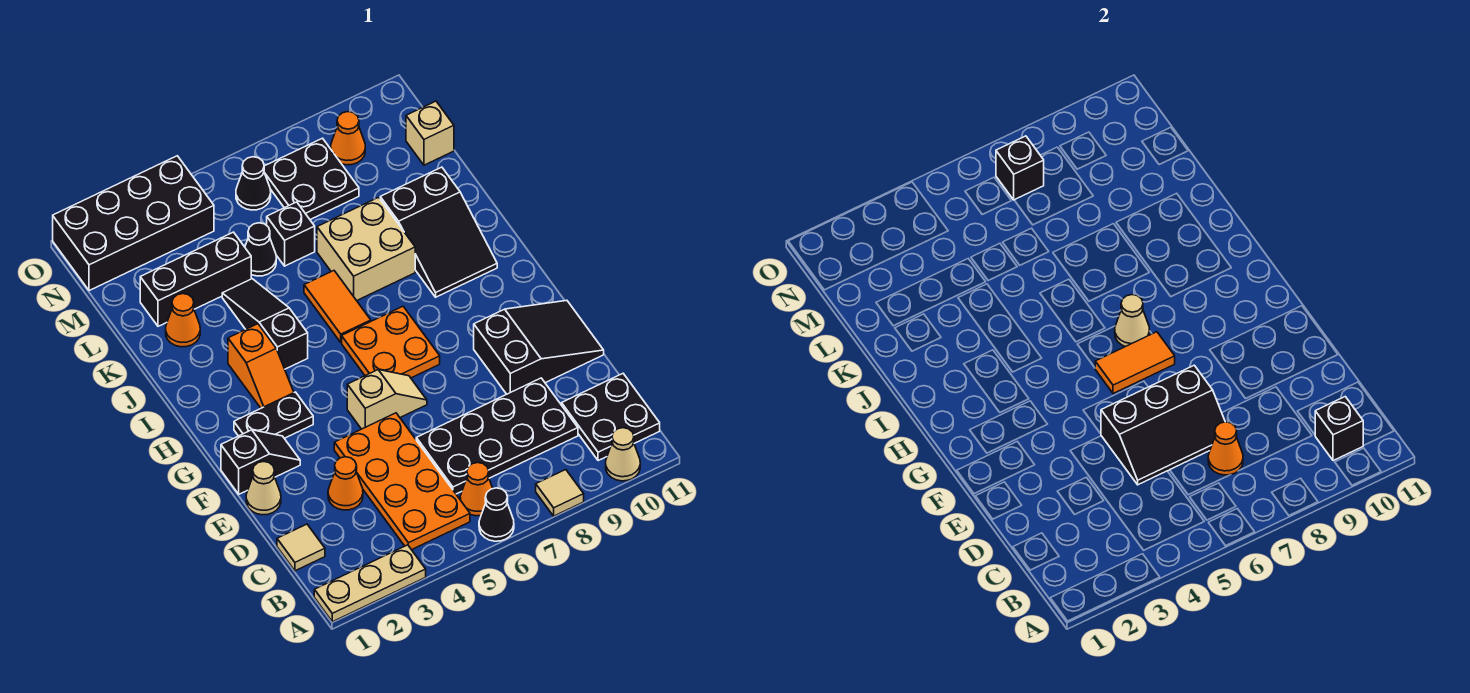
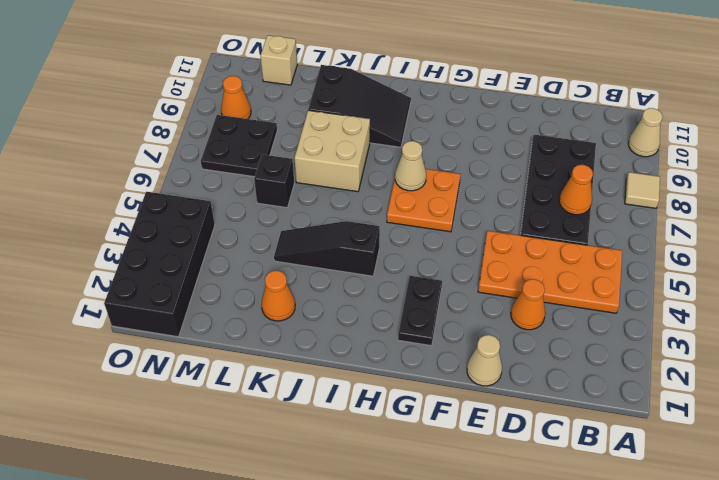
none -> tan plate A1:A3 level 1
none -> black cone A6 level 1
none -> orange cone B6 level 1
none -> black plate B10:C11 level 1

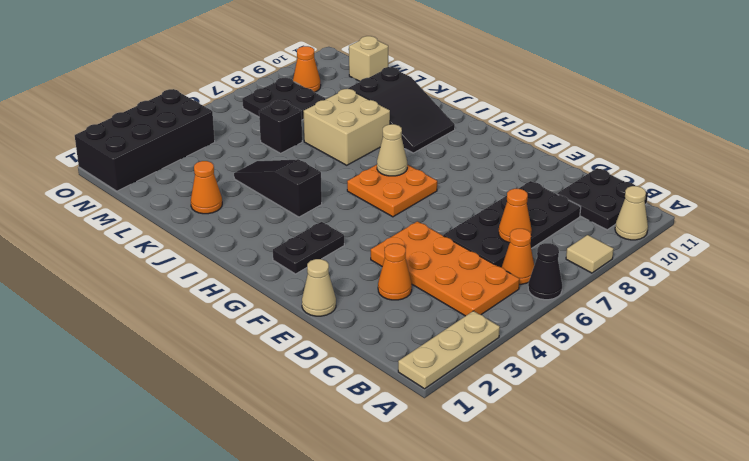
none -> tan tile C1 level 1
none -> black slope E9:F11 level 1 top 9
none -> black slope F1:F2 level 1 top 1
none -> tan slope F5:F6 level 1 top 5

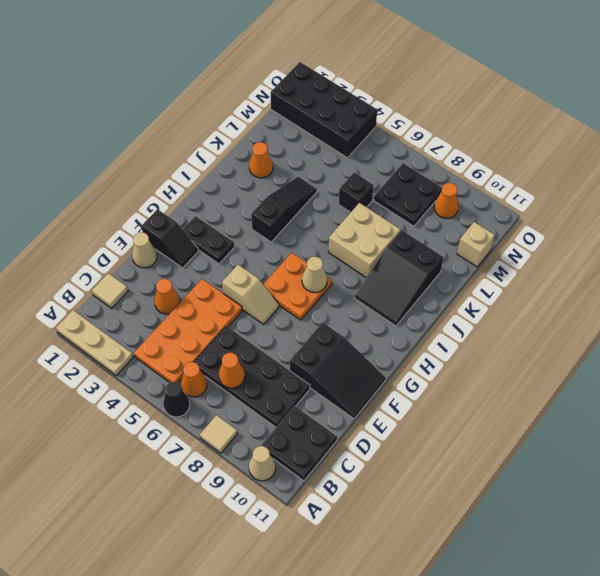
none -> orange slope H3:I3 level 1 top I
none -> orange tile I6:J6 level 1
none -> black brick L2:L4 level 1
none -> black cone L5 level 1

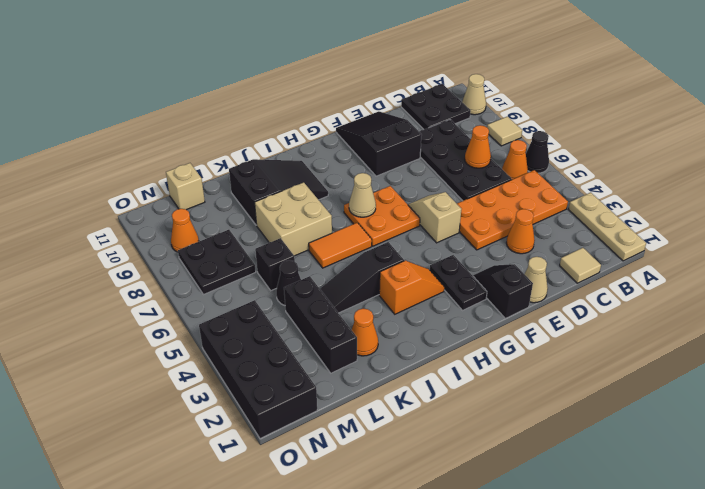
none -> black cone N6 level 1
none -> black brick B10 level 2
none -> black slope D5:E7 level 2 top E
none -> orange tile G6:G7 level 2

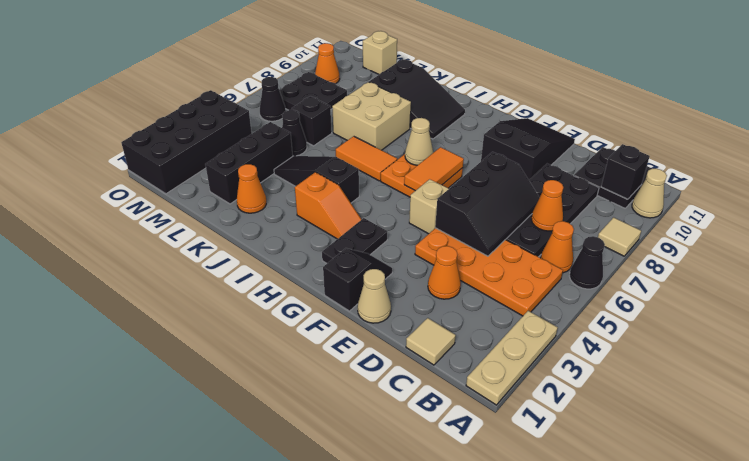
none -> black brick N7 level 2

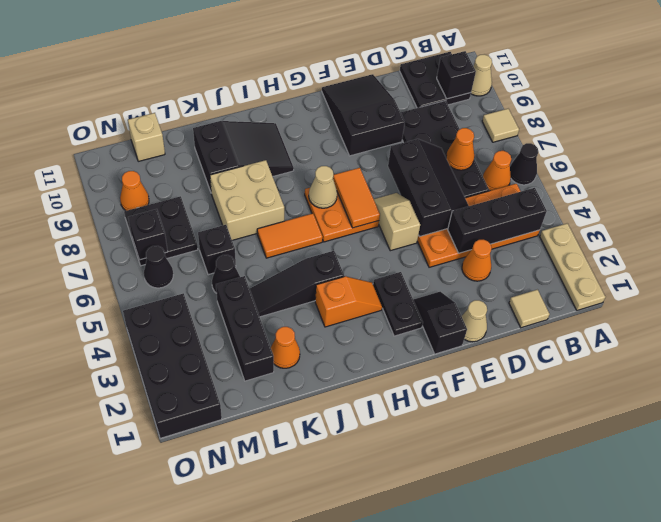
black brick B4:D4 level 2 -> none

